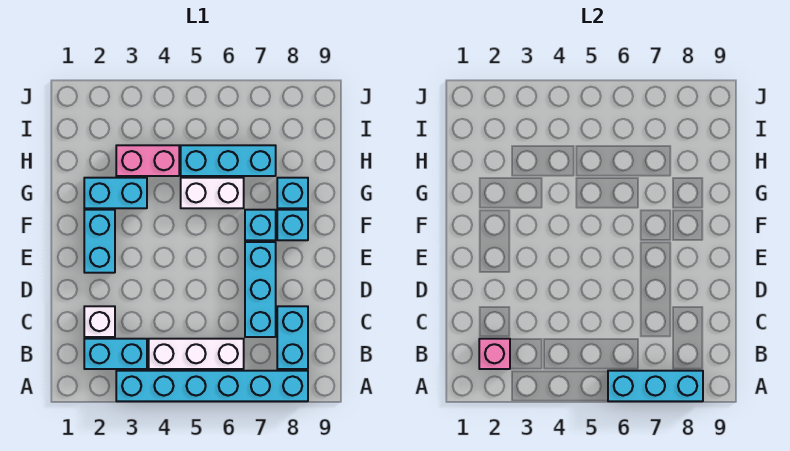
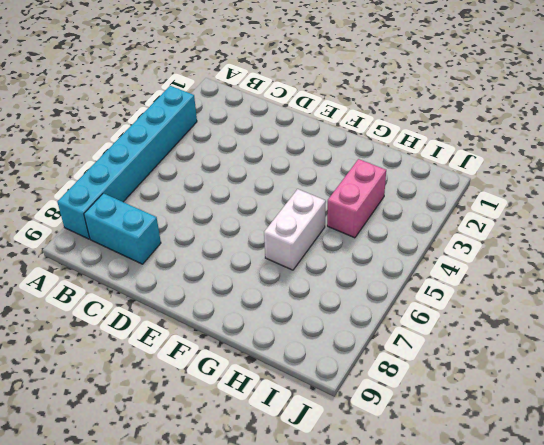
none -> cyan brick B2:B3 level 1
none -> white brick B4:B6 level 1
none -> white brick C2 level 1

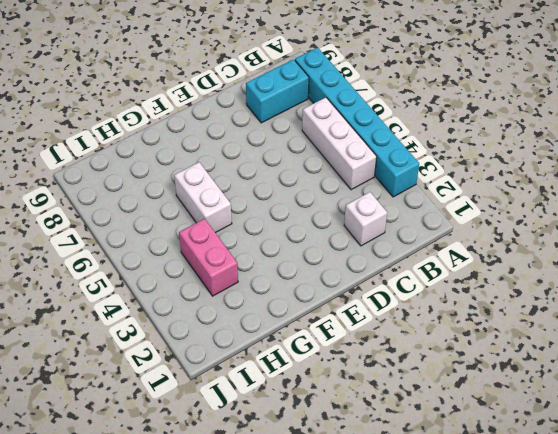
none -> cyan brick B2:B3 level 1
none -> cyan brick C7:E7 level 1
none -> cyan brick E2:F2 level 1

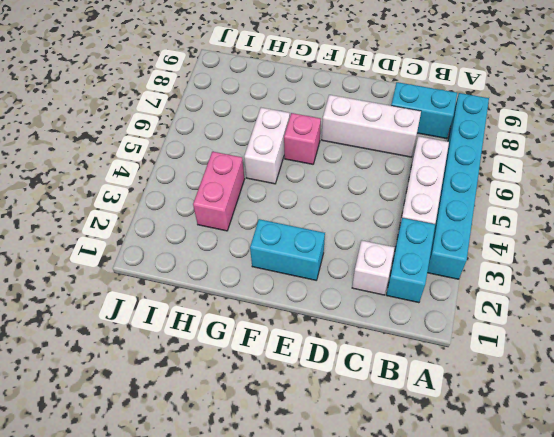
white brick C7:E7 level 1 -> cyan brick C7:E7 level 1
pink brick F6 level 1 -> pink brick B2 level 2
none -> cyan brick F7 level 1
none -> cyan brick F8 level 1
none -> cyan brick G2:G3 level 1

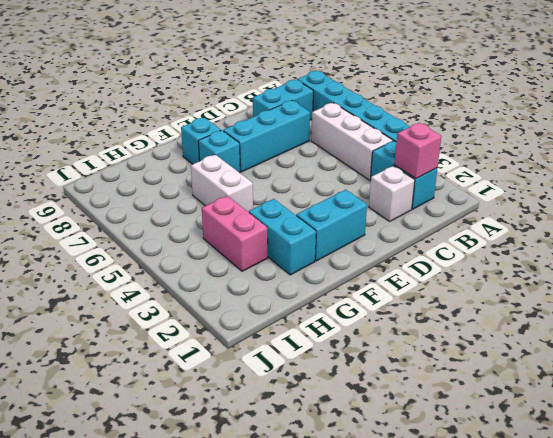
none -> cyan brick G8 level 1
none -> cyan brick H5:H7 level 1
none -> cyan brick A6:A8 level 2

